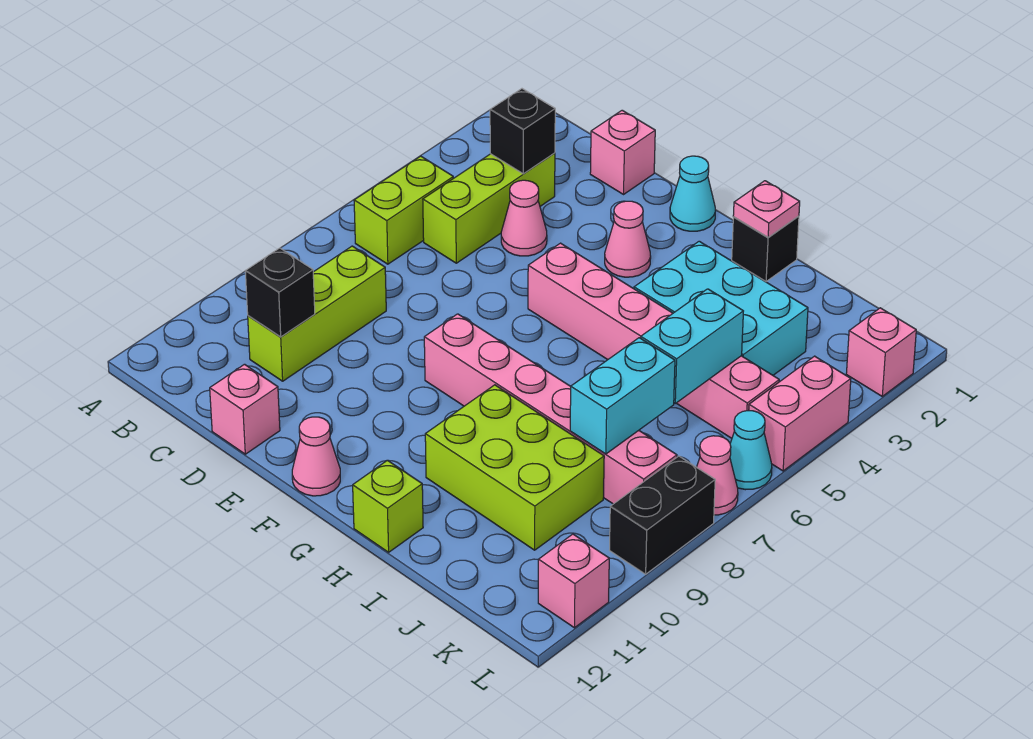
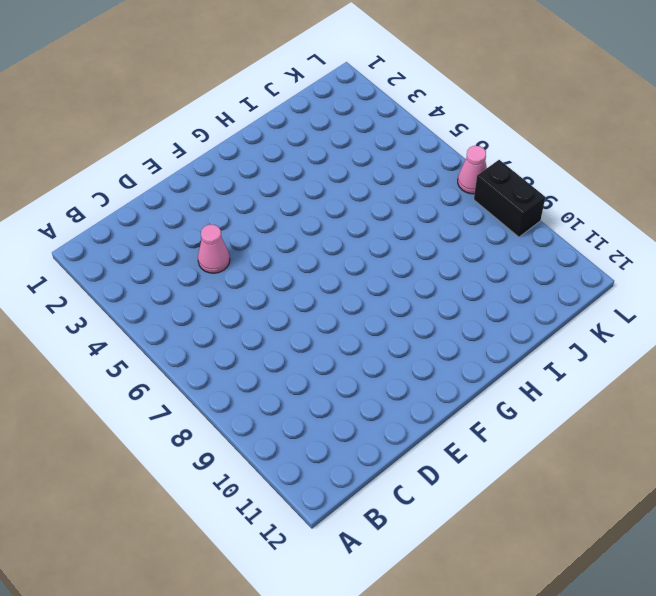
none -> lime brick B5:B6 level 1
none -> lime brick C3:C5 level 1
none -> lime brick C8:C10 level 1

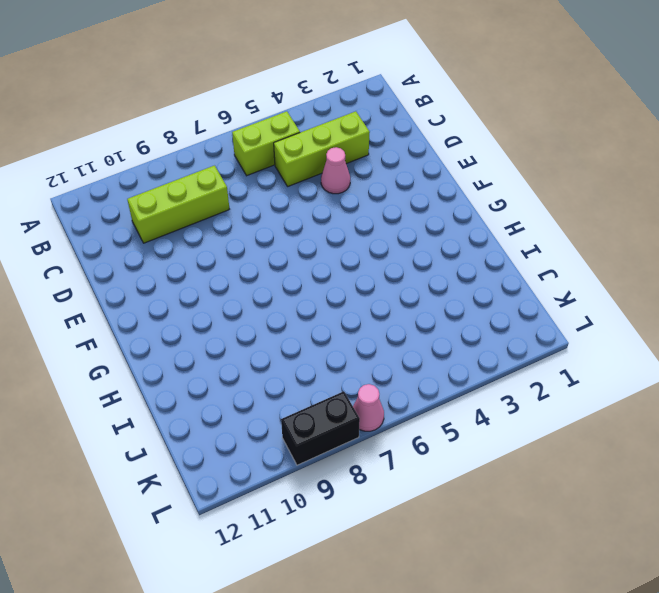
none -> pink brick D1 level 1
none -> pink brick D12 level 1
none -> cyan cone F1 level 1

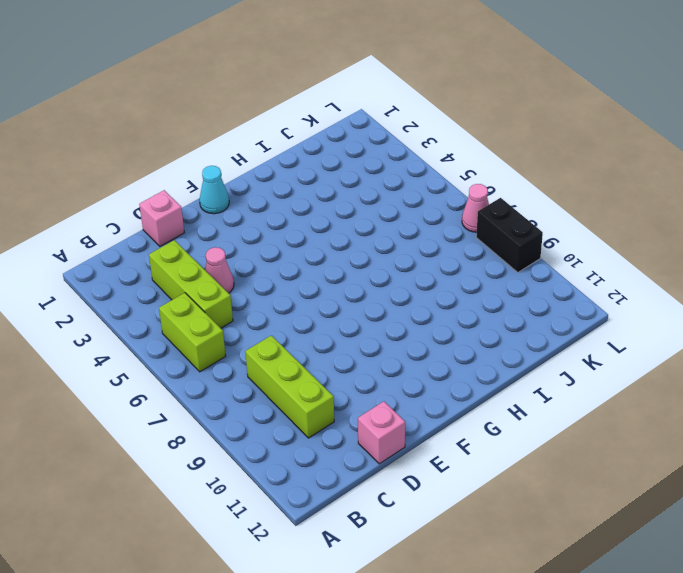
none -> pink cone F3 level 1
none -> pink brick F5:K5 level 1
none -> pink brick F8:K8 level 1

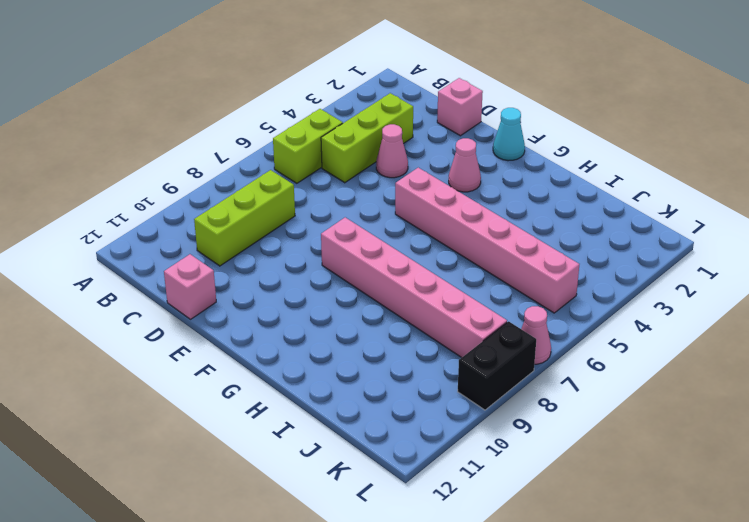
none -> pink cone F12 level 1
none -> black brick H1 level 1
none -> cyan brick H3:J4 level 1

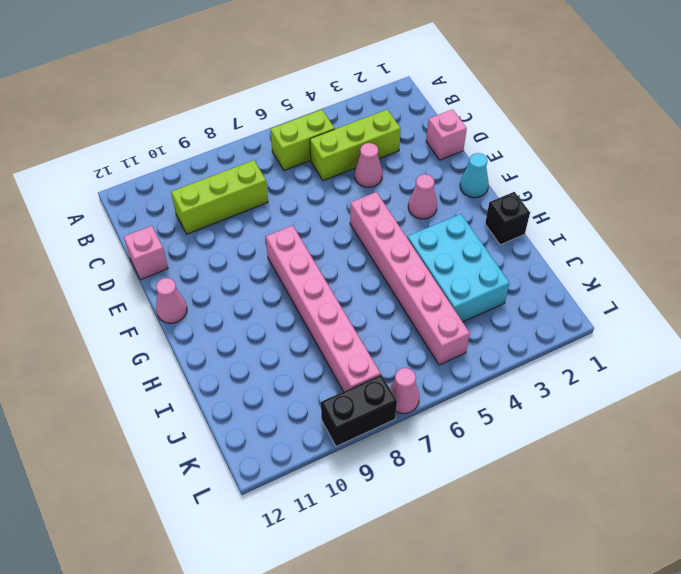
none -> lime brick H9:J10 level 1
none -> lime brick H12 level 1
none -> pink brick L2 level 1

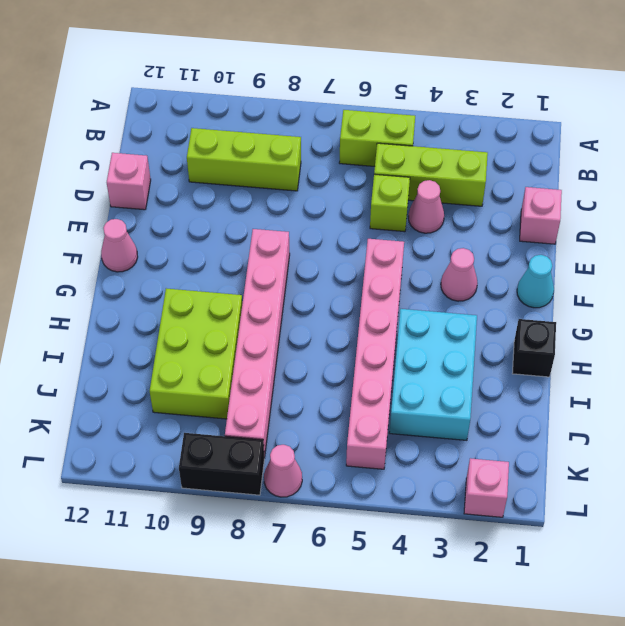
lime brick D5 level 1 -> lime brick H12 level 1
none -> pink brick L4:L5 level 1
none -> cyan cone L6 level 1
none -> pink brick L11 level 1

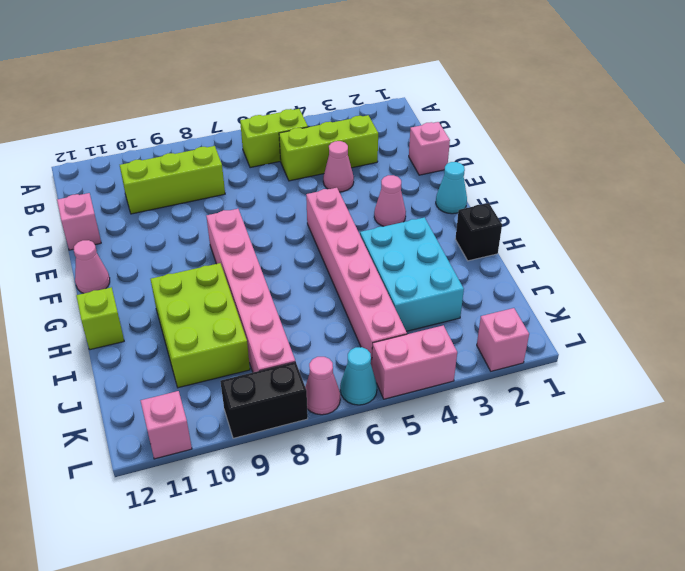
none -> black brick C3 level 2
none -> black brick C10 level 2
none -> pink plate H1 level 2

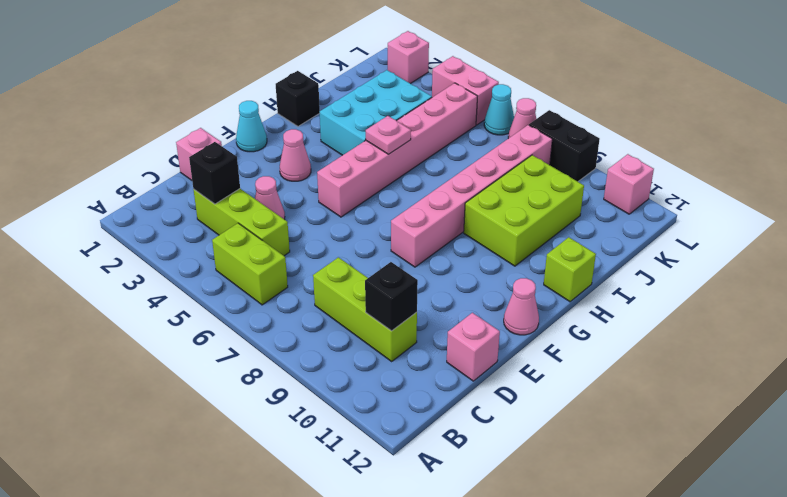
pink plate H5 level 2 -> pink plate H1 level 2
none -> cyan brick J5:J6 level 2
none -> cyan brick J7:J8 level 2

